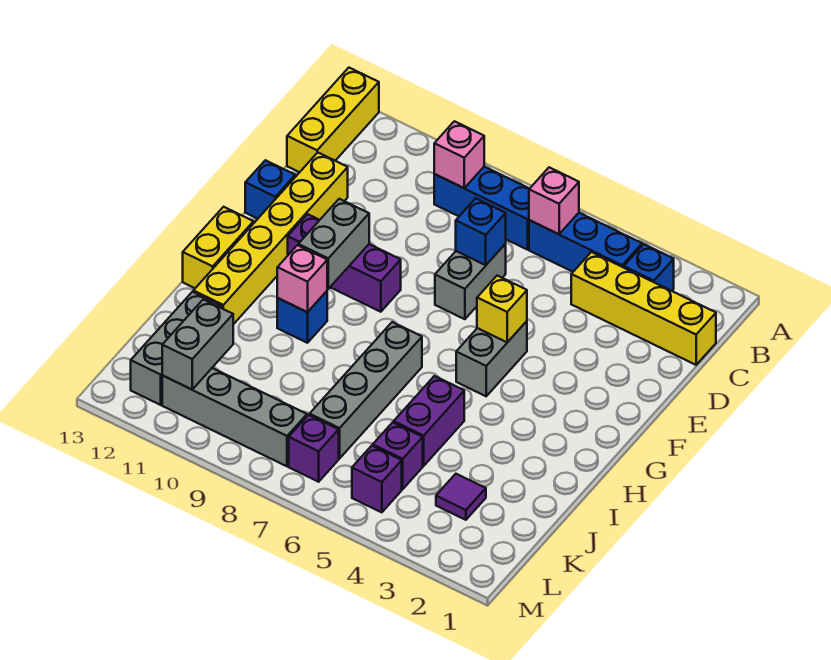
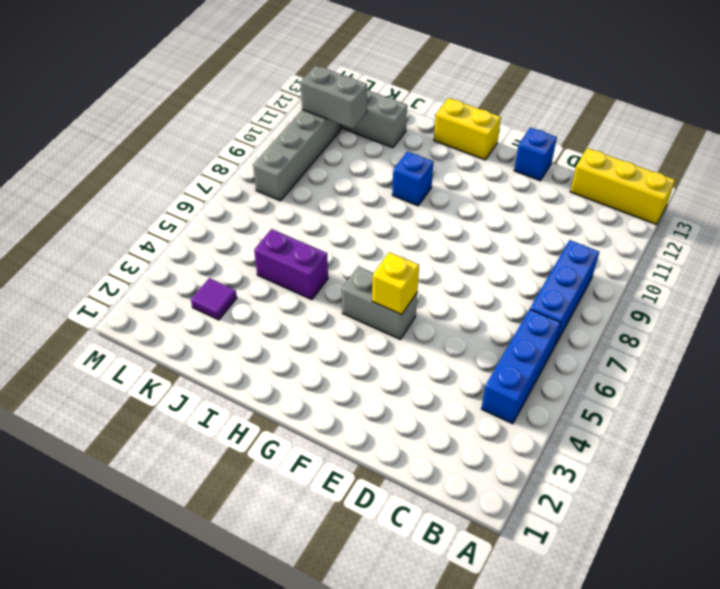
none -> blue brick B3 level 1
none -> yellow brick C1:C4 level 1
none -> grey brick D7:E7 level 1

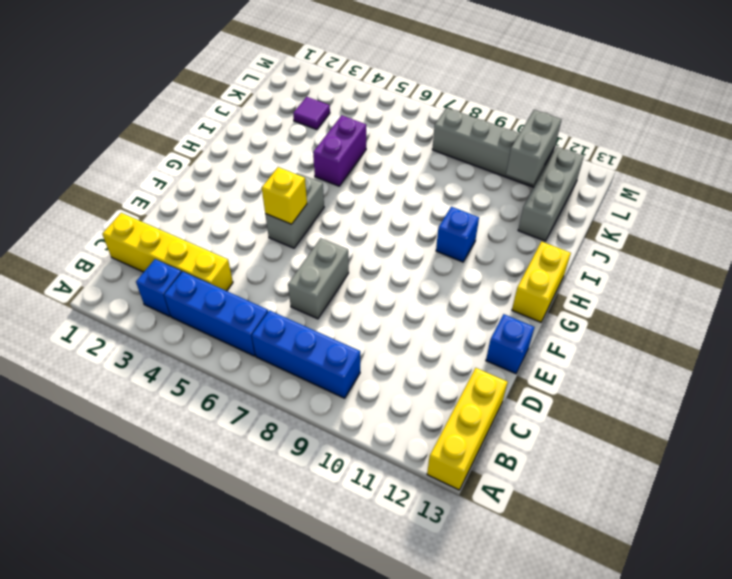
none -> yellow brick D12:I12 level 1
none -> purple brick F9:F11 level 1
none -> grey brick H7:K7 level 1

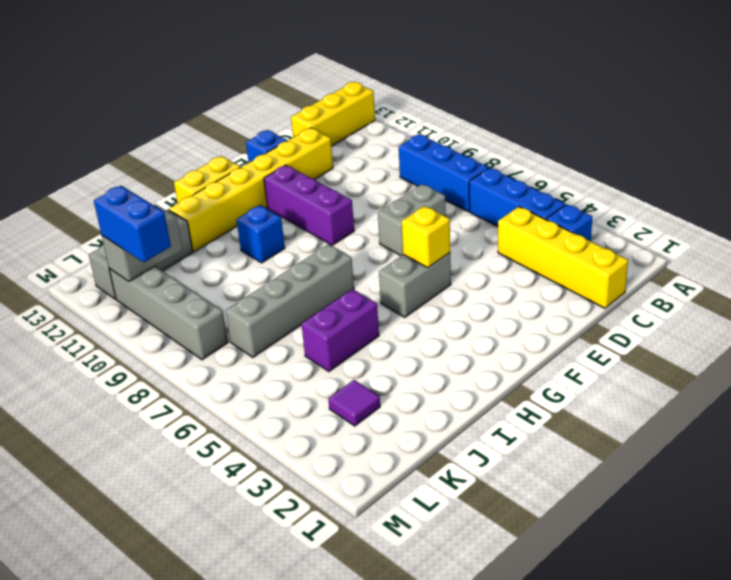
blue brick L10:L11 level 3 -> none
none -> purple brick K5 level 1
none -> purple brick L5 level 1
none -> purple brick L7 level 1

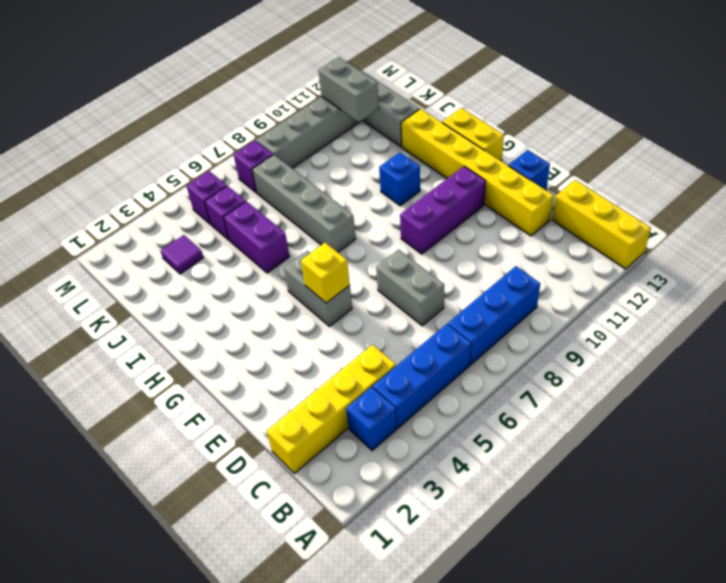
none -> pink brick B6 level 2
none -> pink brick B9 level 2
none -> blue brick D7 level 2

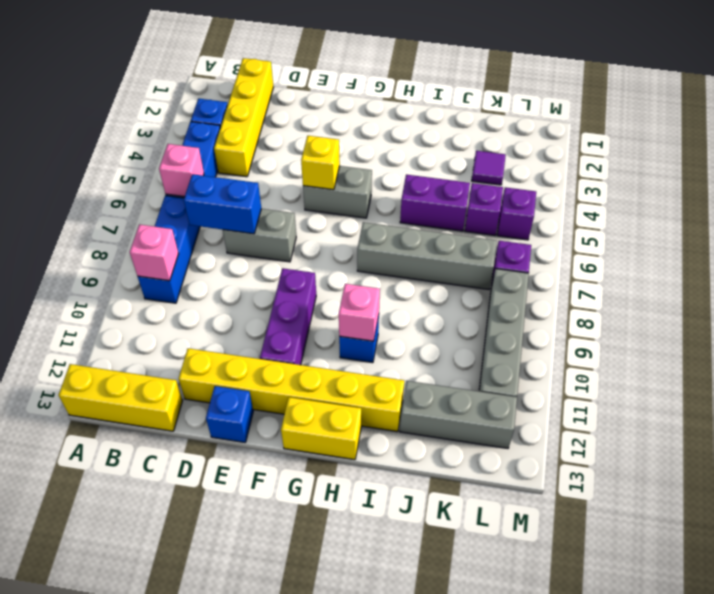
blue brick C7:D7 level 2 -> blue brick D7 level 2
none -> grey brick F10:G10 level 2
none -> grey brick K11:L11 level 2

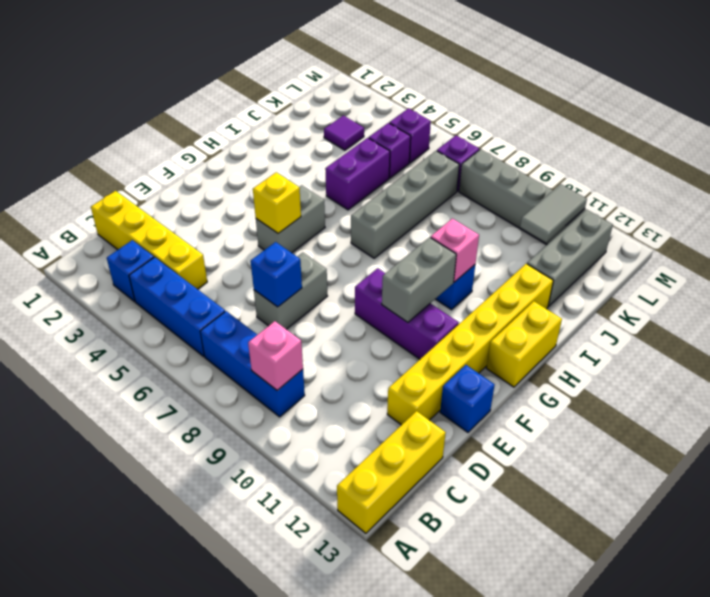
grey tile K11:L11 level 2 -> grey brick K11:L11 level 2
none -> pink brick B6 level 2

